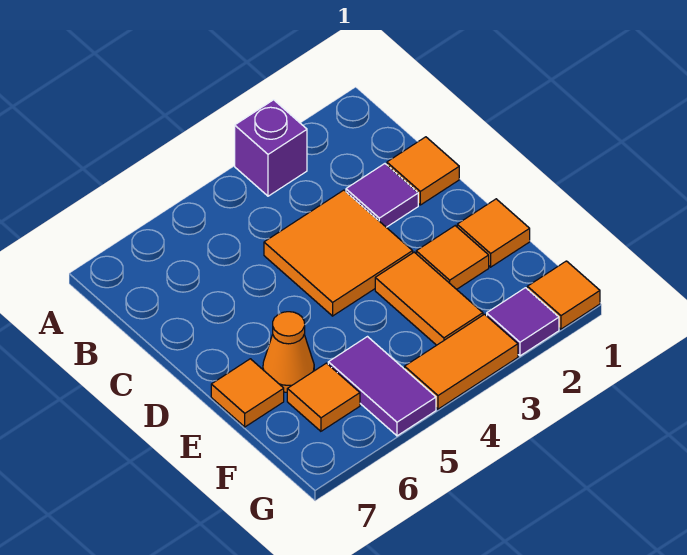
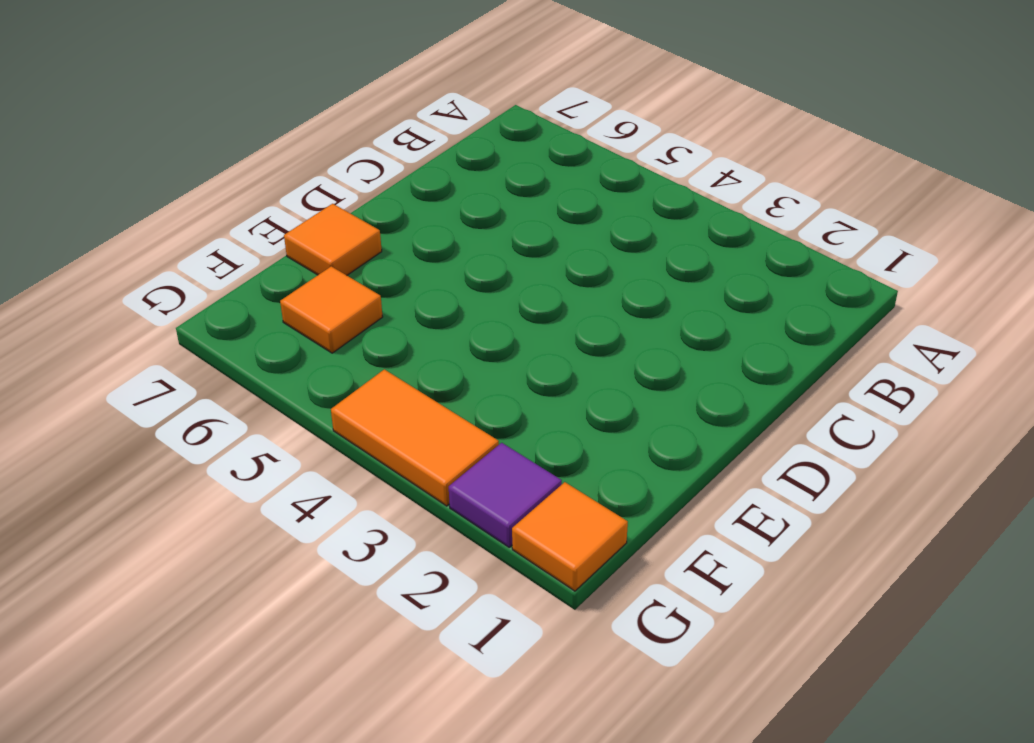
none -> purple brick A3 level 1
none -> orange tile C1 level 1
none -> purple tile C2 level 1

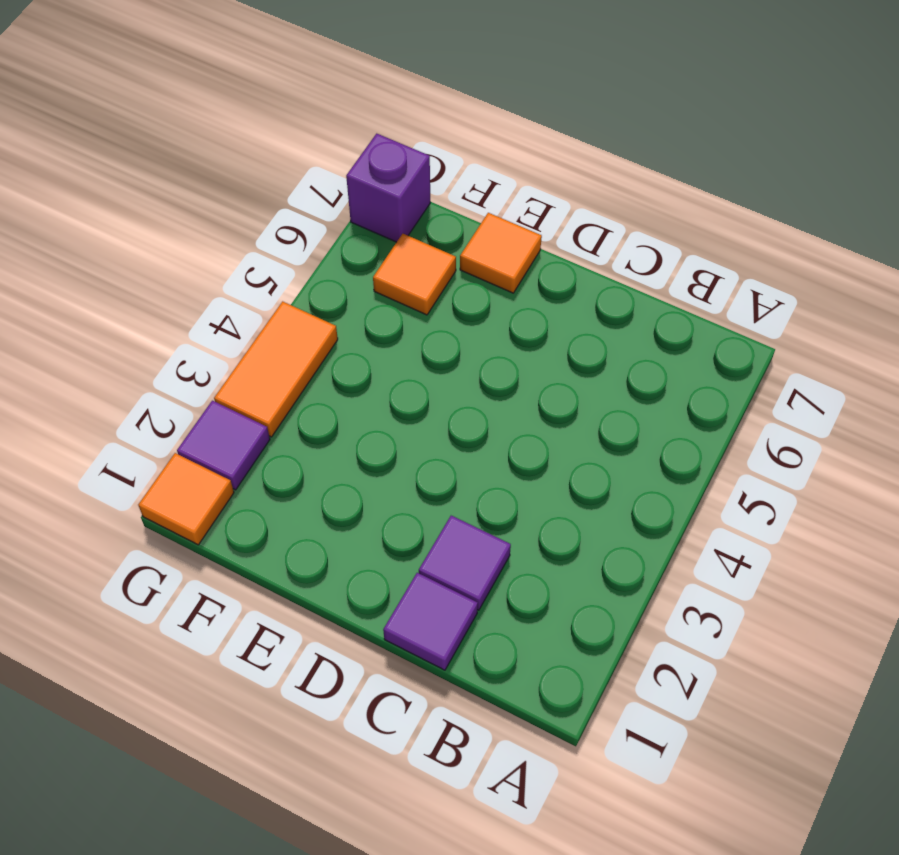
purple tile C1 level 1 -> orange tile C1 level 1
purple brick G7 level 1 -> purple brick A3 level 1
none -> orange tile C3:D4 level 1
none -> orange tile E1 level 1
none -> orange tile E2 level 1

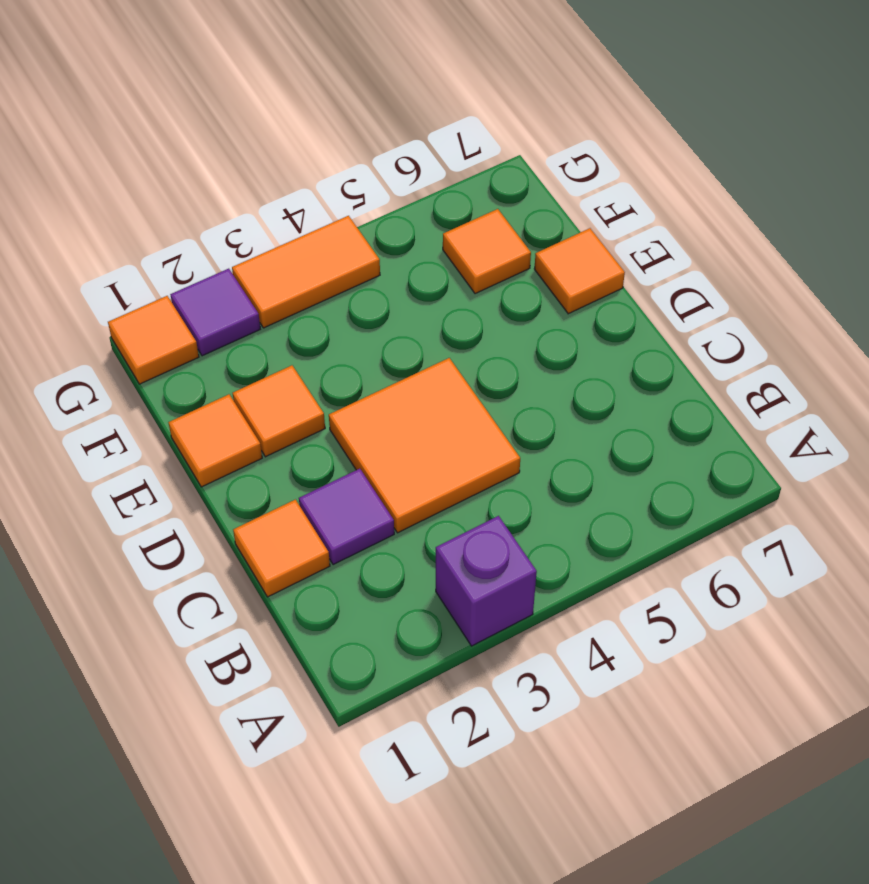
none -> orange tile E3:F3 level 1
none -> orange cone E6 level 1
none -> purple tile F5:G5 level 1

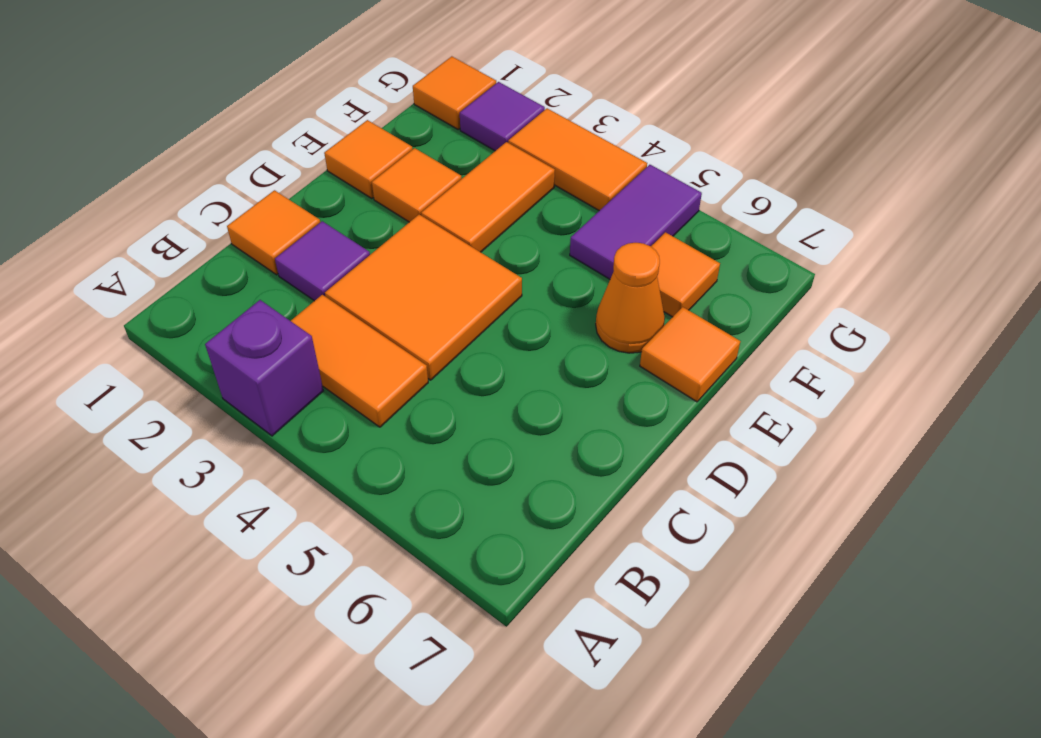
orange tile B3:B4 level 1 -> none

